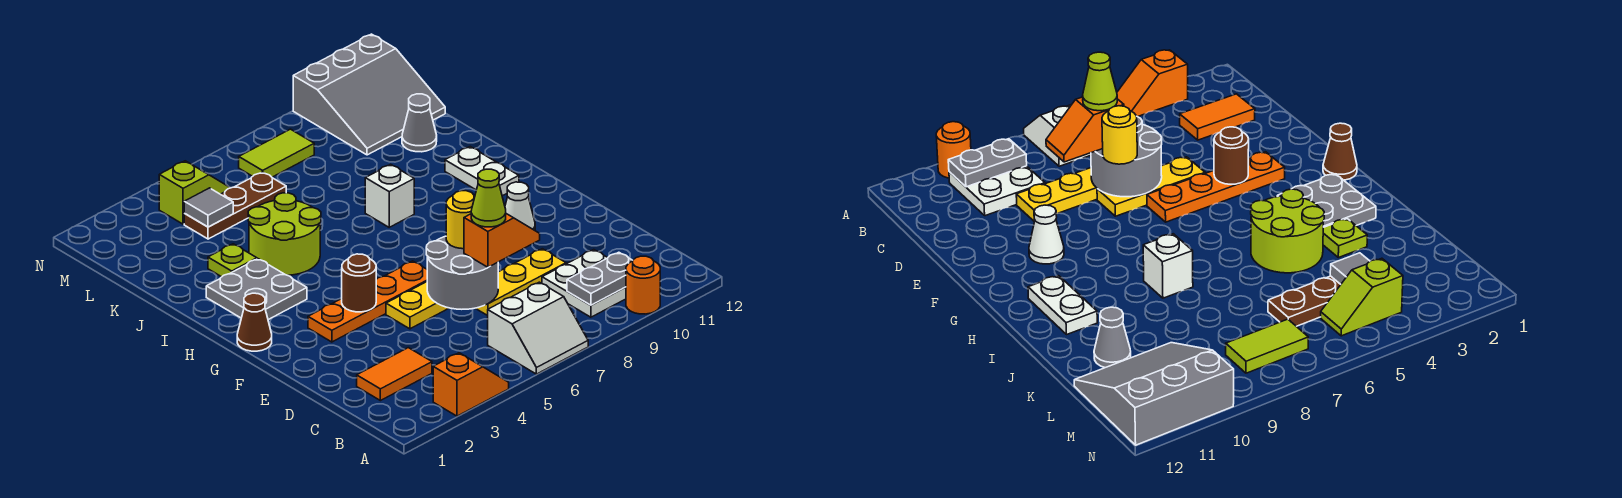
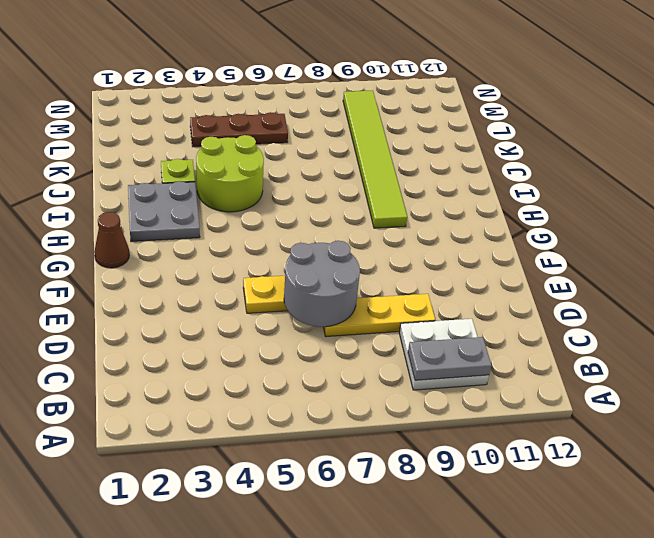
lime tile H9:M9 level 1 -> none
none -> orange slope A3:A4 level 1 top 3
none -> white slope A6:B7 level 1 top B
none -> orange round brick A10 level 1

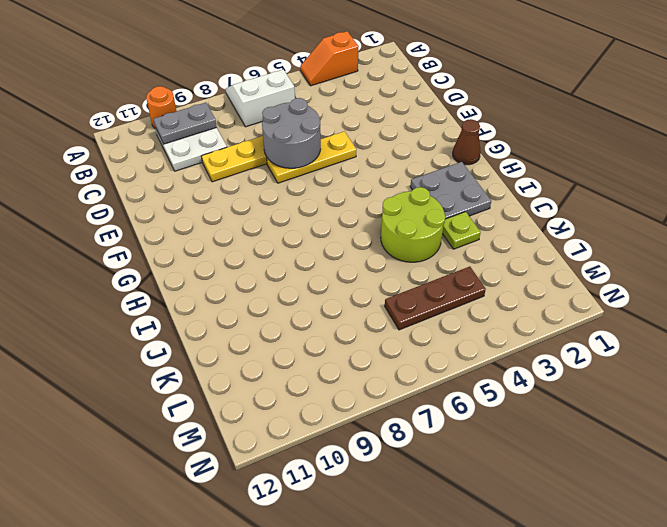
none -> orange tile C2:C3 level 1
none -> orange plate F3:F6 level 1
none -> white cone F10 level 1

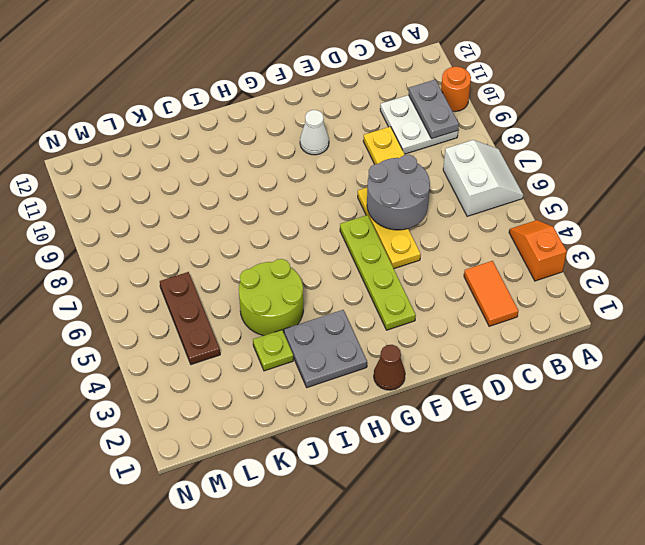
lime plate F3:F6 level 1 -> orange plate F3:F6 level 1
none -> white plate H11:I11 level 1
none -> white brick I8 level 1
none -> grey cone K11 level 1

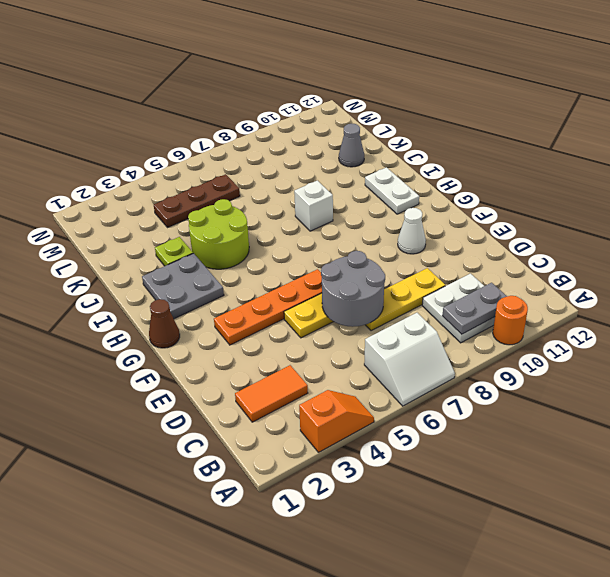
none -> grey slope L10:N12 level 1 top N
none -> lime slope M4:M5 level 1 top 4
none -> lime tile M7:M8 level 1

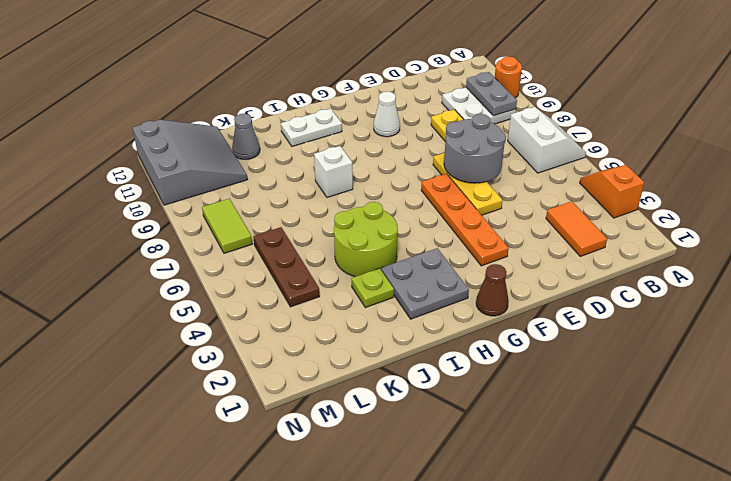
none -> lime slope M4:M5 level 1 top 4
none -> brown round brick F4 level 2
none -> grey tile L4 level 2

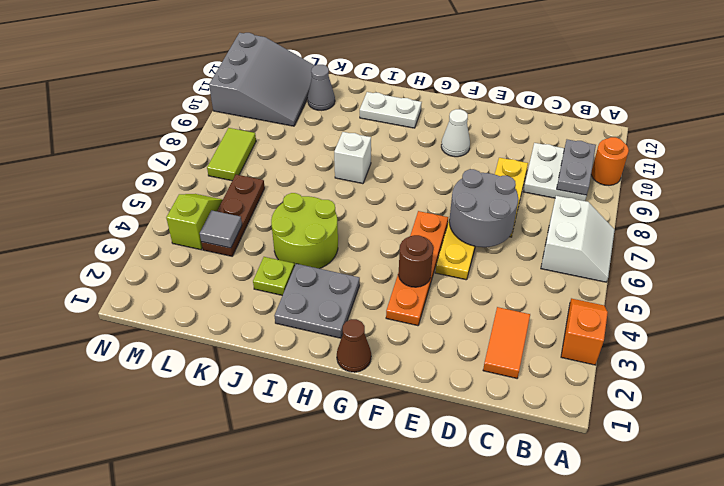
none -> orange slope D7:D8 level 3 top 7
none -> yellow round brick E7 level 3
none -> lime cone D7 level 4

